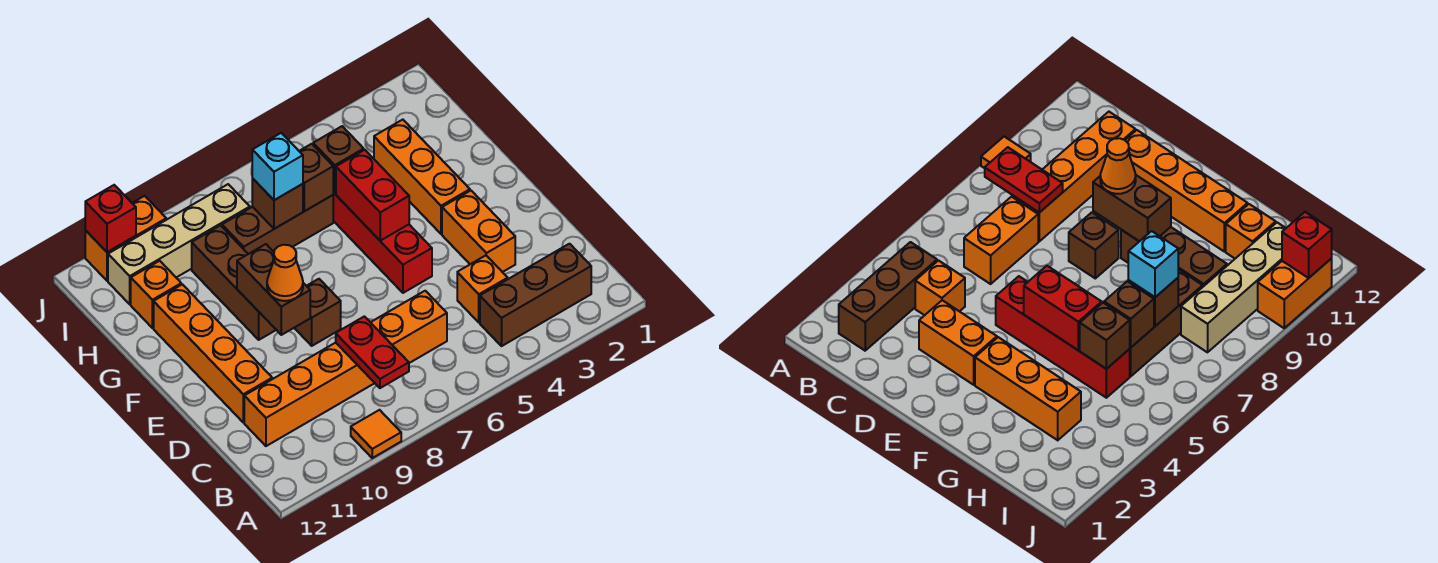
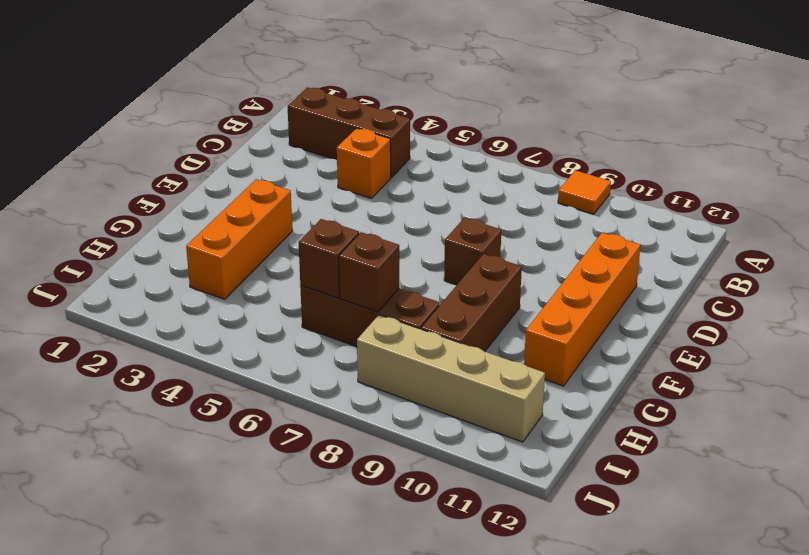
none -> orange brick C6:C7 level 1
none -> orange brick C8:C11 level 1
none -> orange brick D3:E3 level 1

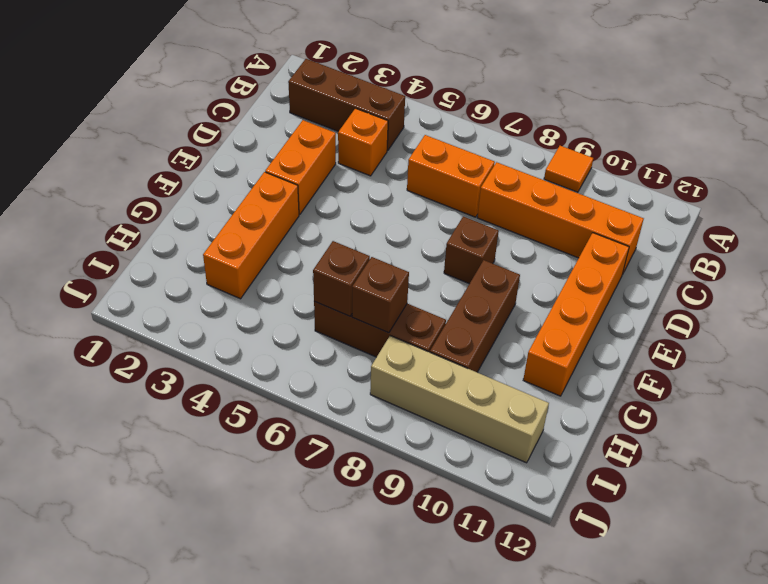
none -> red brick E5:H5 level 1
none -> orange brick H11 level 1
none -> orange brick J10:J11 level 1

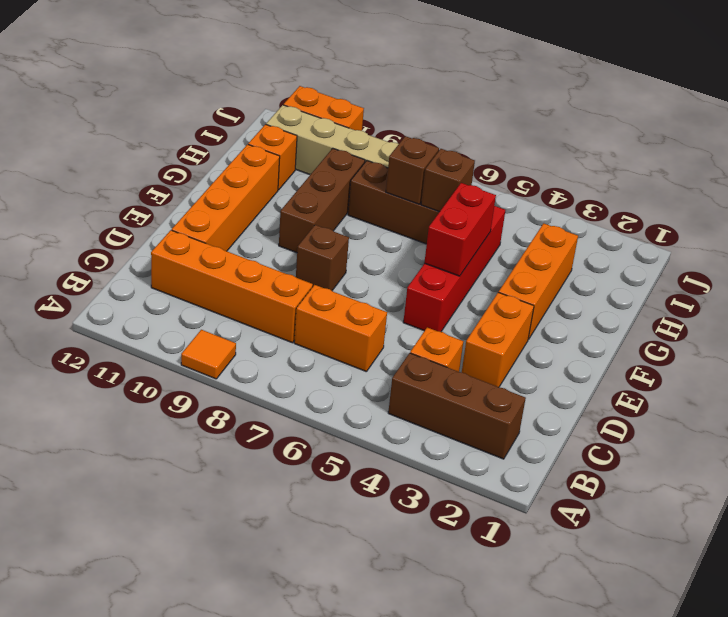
none -> red plate B8:C8 level 2
none -> brown brick E9:F9 level 2
none -> brown brick H5 level 2

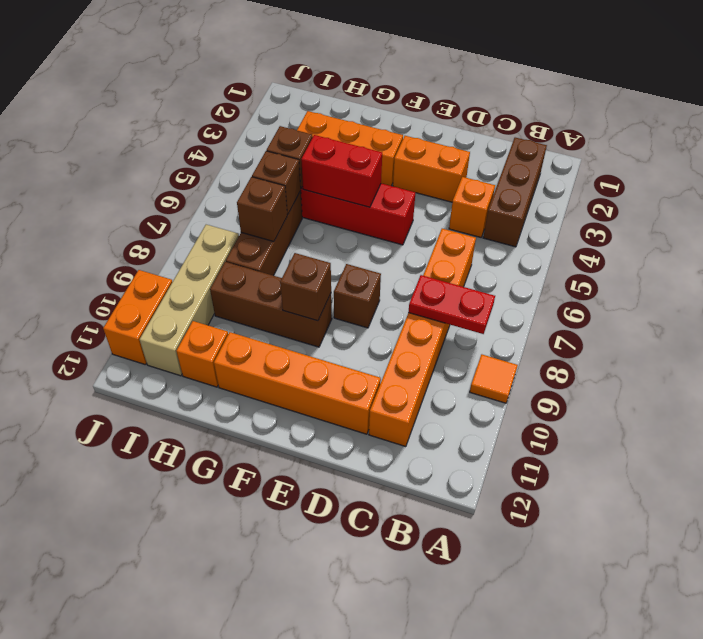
brown brick F9 level 2 -> brown brick E9:F9 level 2
none -> red brick J11 level 2
none -> orange cone E9 level 3
none -> cyan brick H7 level 3

